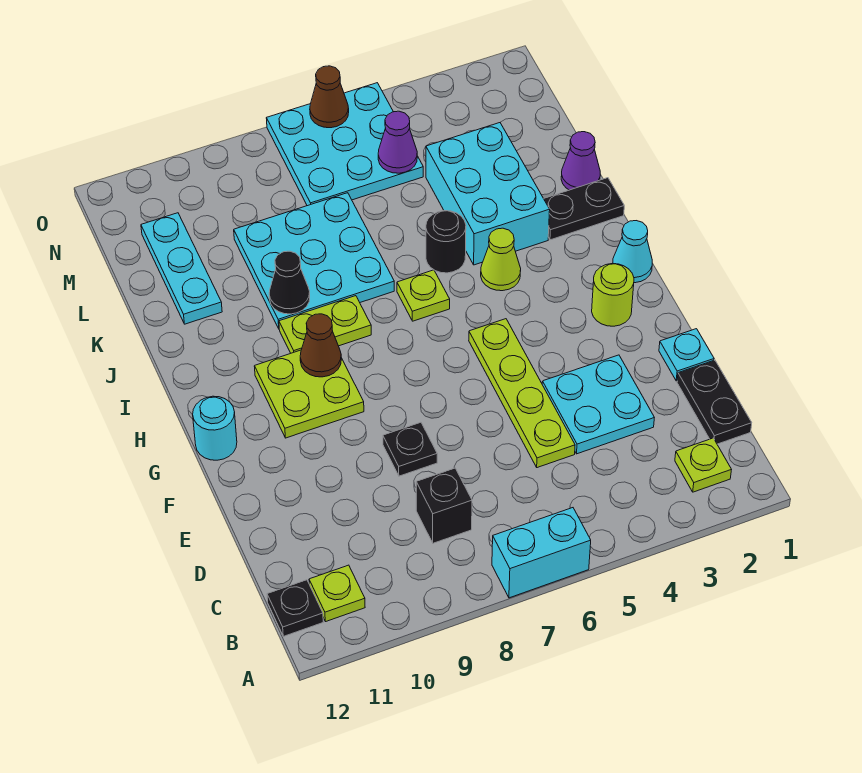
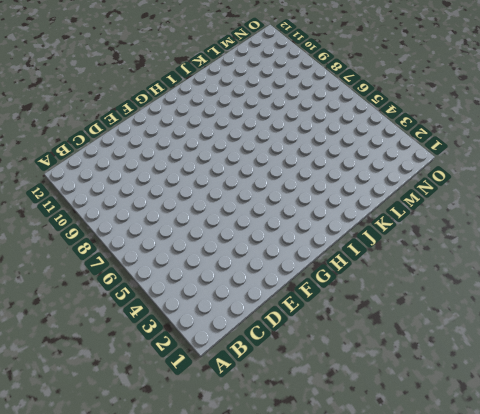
none -> cyan brick A6:A7 level 1
none -> lime plate B2 level 1
none -> lime plate B11 level 1

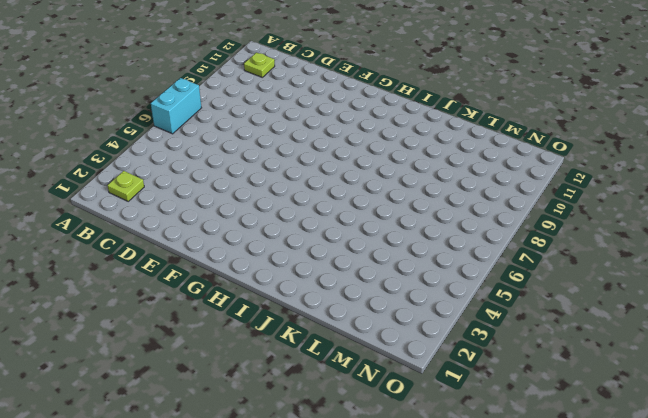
none -> black plate B12 level 1
none -> black plate C1:D1 level 1
none -> black brick C8 level 1

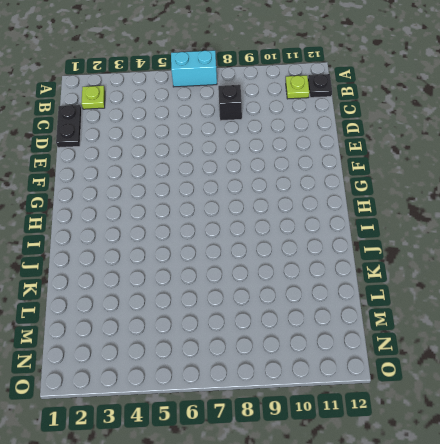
none -> cyan plate D3:E4 level 1
none -> lime plate D5:G5 level 1
none -> cyan plate E1 level 1

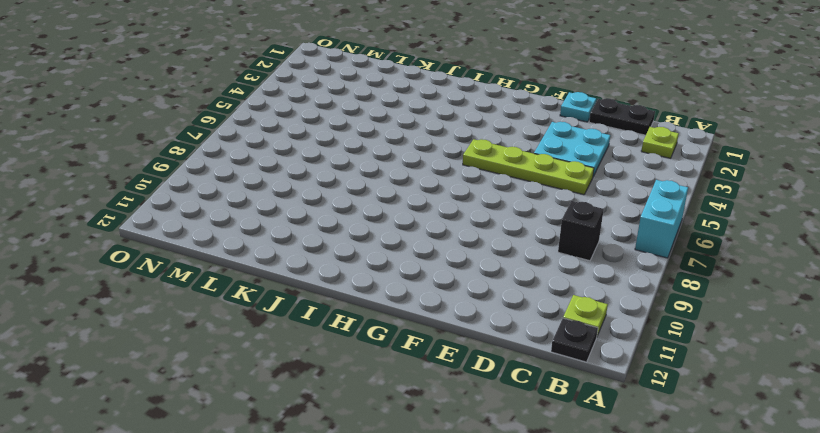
none -> black plate E8 level 1
none -> lime round brick G2 level 1
none -> lime plate G9:H10 level 1

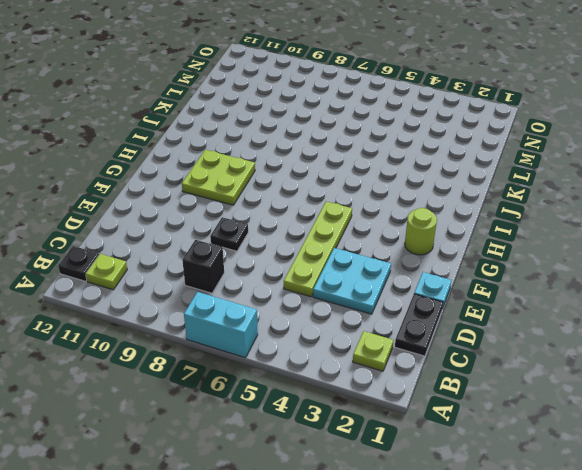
none -> cyan round brick G12 level 1
none -> cyan cone H1 level 1
none -> lime cone I4 level 1

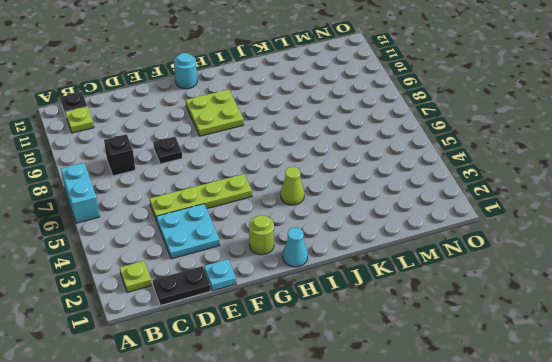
none -> lime plate I6 level 1
none -> lime plate I8:I9 level 1
none -> black plate J1:J2 level 1

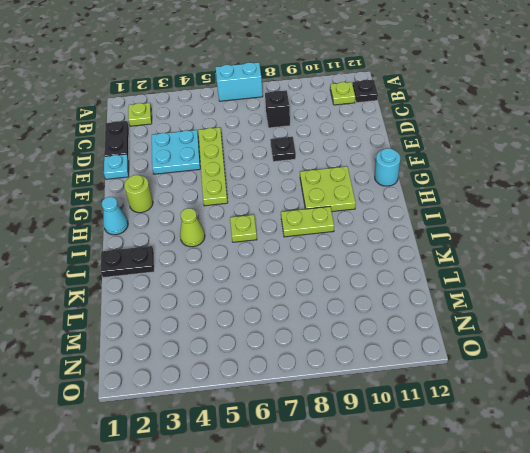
none -> cyan brick J3:L4 level 1
none -> black round brick J5 level 1
none -> cyan plate J7:L9 level 1

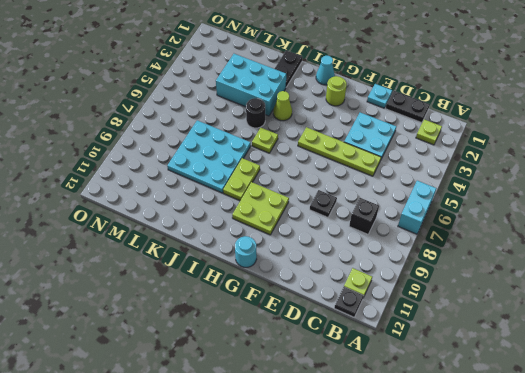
none -> purple cone K1 level 1
none -> cyan plate K11:M11 level 1
none -> cyan plate M5:O7 level 1

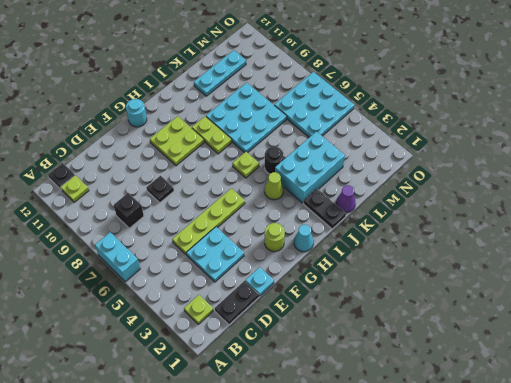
none -> brown cone H9 level 2
none -> black cone J9 level 2
none -> purple cone M5 level 2

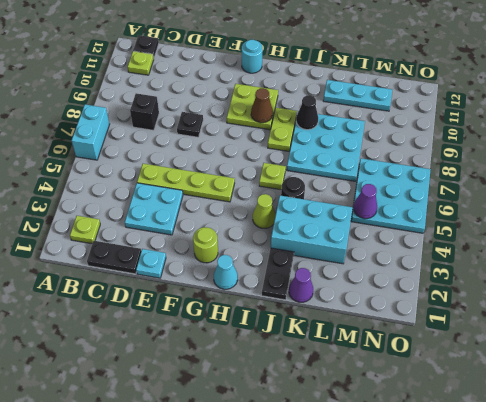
none -> brown cone O6 level 2

